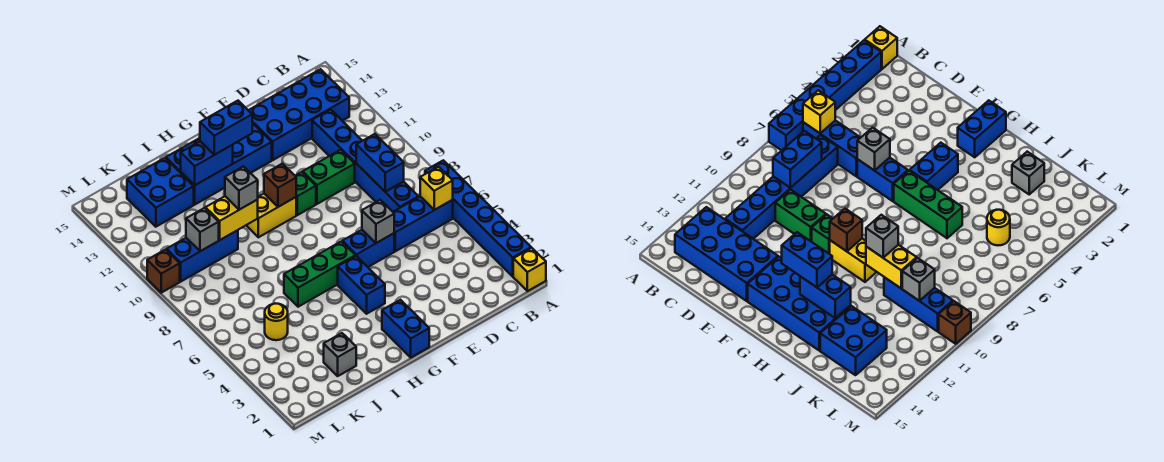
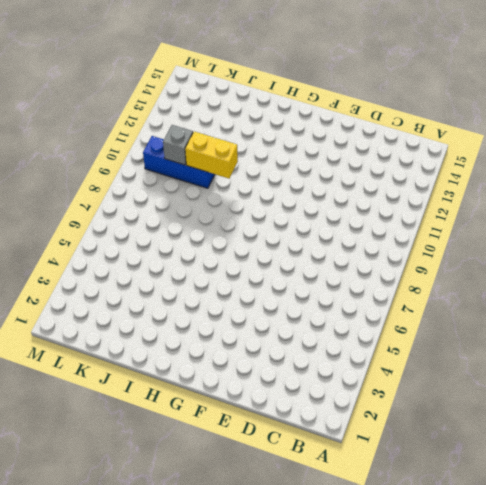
none -> yellow brick A1 level 1
none -> blue brick A2:A7 level 1
none -> blue brick B6:D6 level 1

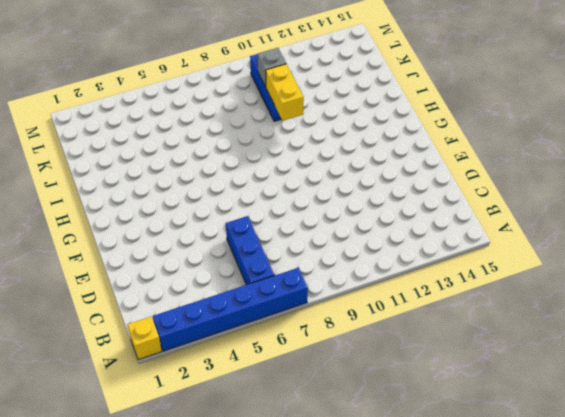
none -> blue brick B13:E14 level 1
none -> blue brick C7:C12 level 1
none -> green brick D10:E10 level 1

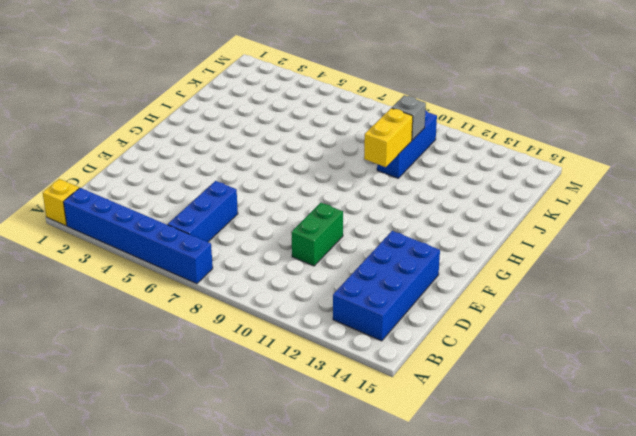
none -> blue brick C7:C12 level 1
none -> blue brick E6:F6 level 1
none -> green brick F10 level 1

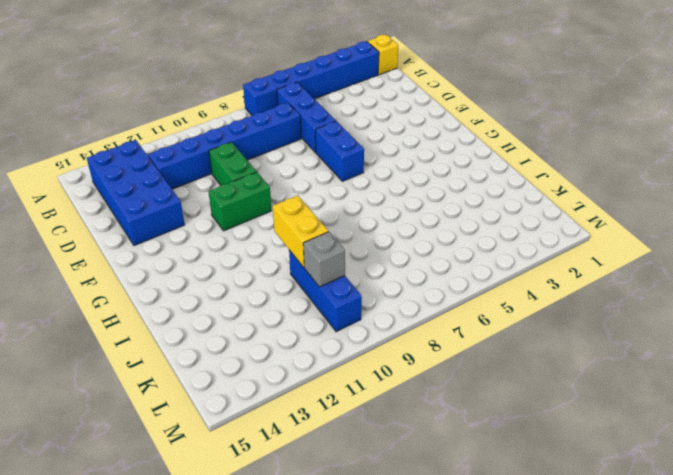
green brick F10:F11 level 1 -> green brick F10 level 1
none -> blue brick F13:I14 level 1
none -> blue brick G1:G2 level 1
none -> blue brick G4:G5 level 1

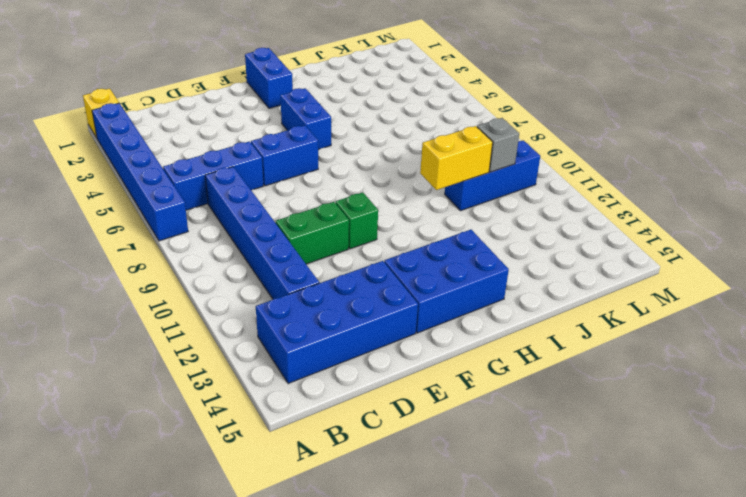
blue brick F13:H14 level 1 -> blue brick F13:I14 level 1
none -> green brick G6:I6 level 1
none -> yellow brick G10:H10 level 1
none -> grey brick J2 level 1

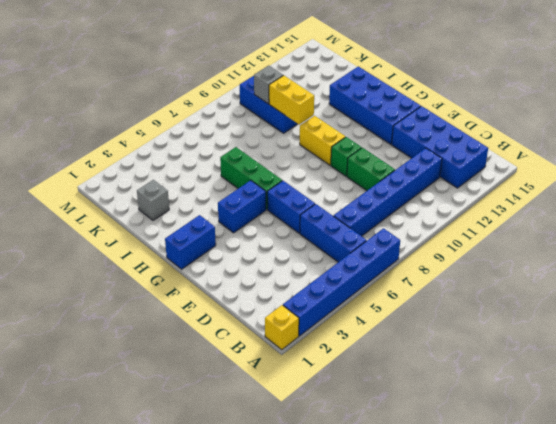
none -> blue brick J13:K14 level 1
none -> yellow round brick K5 level 1
none -> brown brick M10 level 1

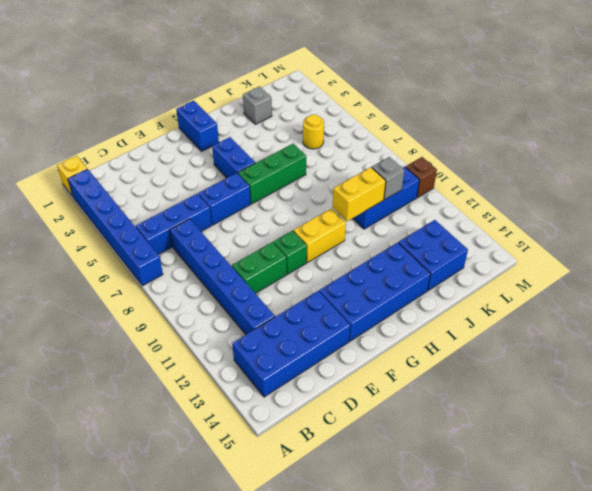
none -> yellow brick B6 level 2
none -> blue brick C8:C9 level 2
none -> grey brick E6 level 2

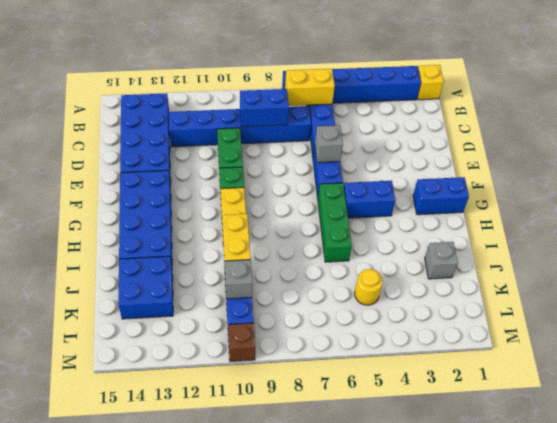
yellow brick B6:B7 level 2 -> yellow brick B6 level 2
none -> brown brick G10 level 2
none -> blue brick H13:I13 level 2
none -> blue brick G13:H13 level 3

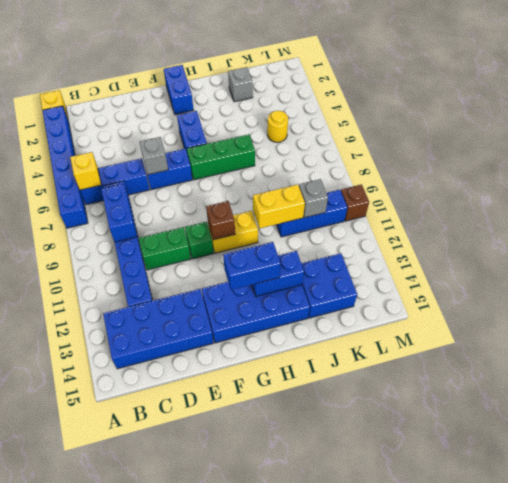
none -> grey brick I10 level 3

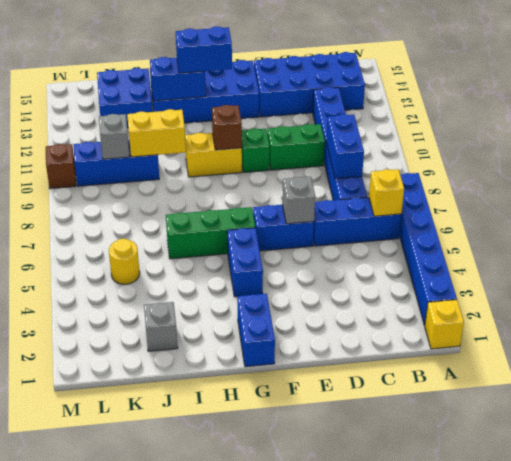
none -> grey brick I10 level 3

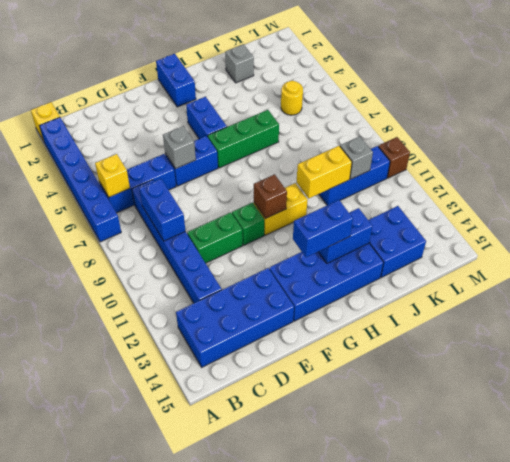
none -> grey brick I10 level 3

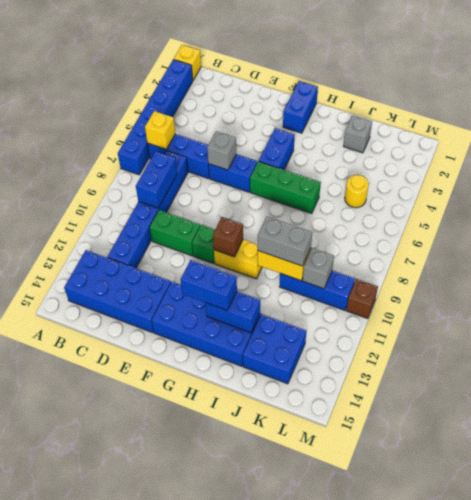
grey brick I10:J10 level 3 -> grey brick I10 level 3

